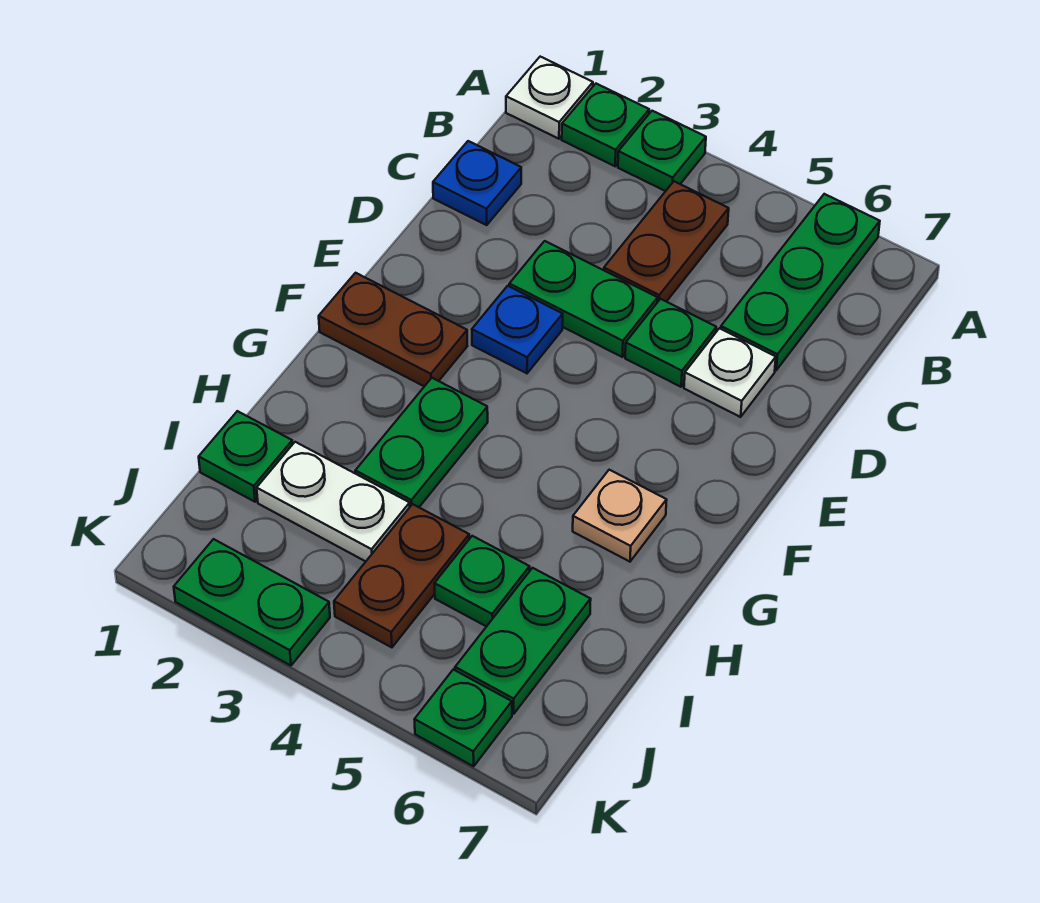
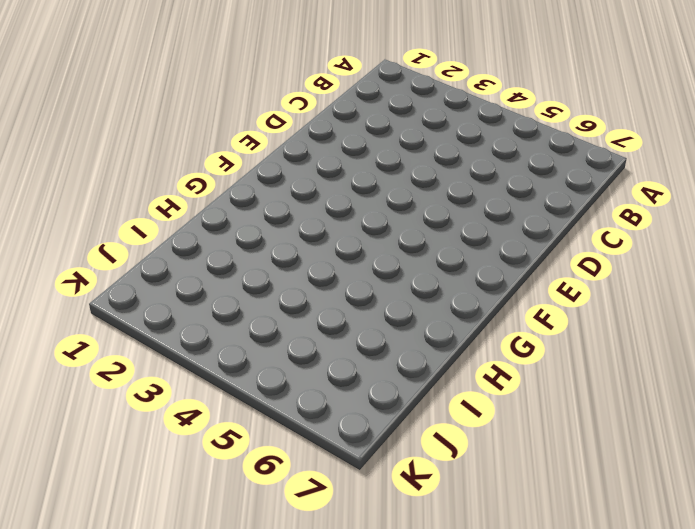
none -> white plate A1 level 1
none -> green plate A2 level 1
none -> green plate A3 level 1

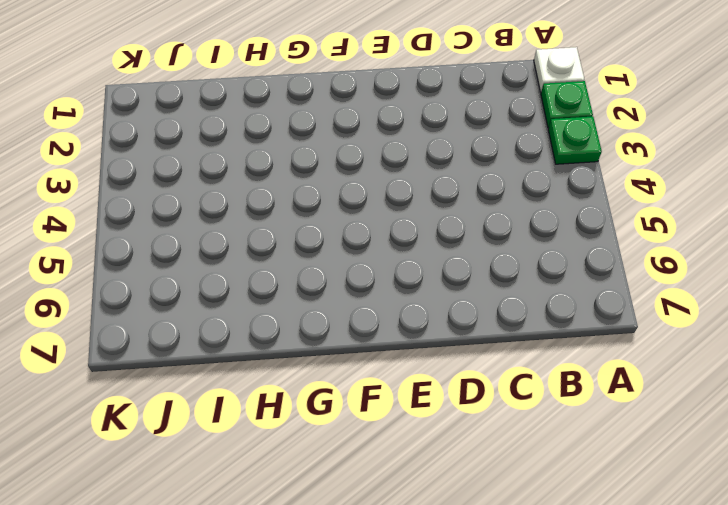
none -> green plate A6:C6 level 1
none -> brown plate B4:C4 level 1
none -> blue plate C1 level 1

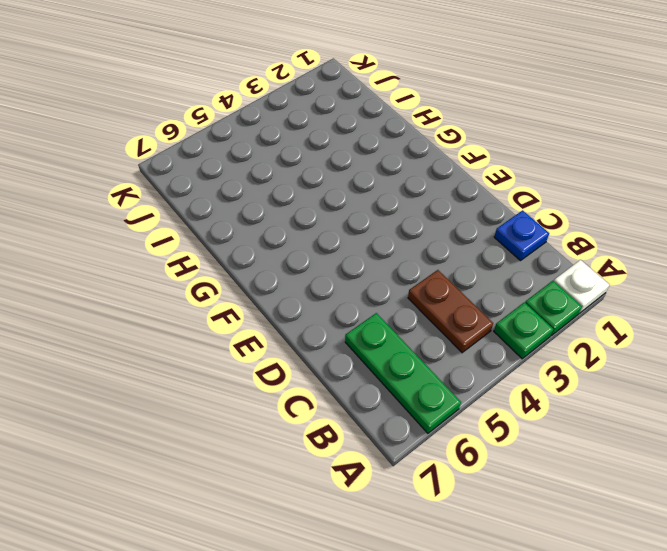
none -> green plate D3:D4 level 1
none -> green plate D5 level 1
none -> white plate D6 level 1

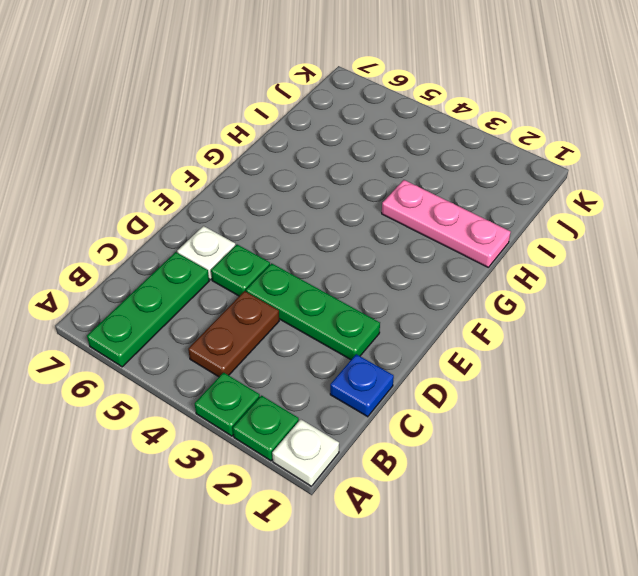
green plate D2:D4 level 1 -> green plate D3:D4 level 1
pink plate H1:H3 level 1 -> green plate G3:H3 level 1
none -> blue plate E3 level 1
none -> brown plate F1:F2 level 1
none -> tan plate G6 level 1

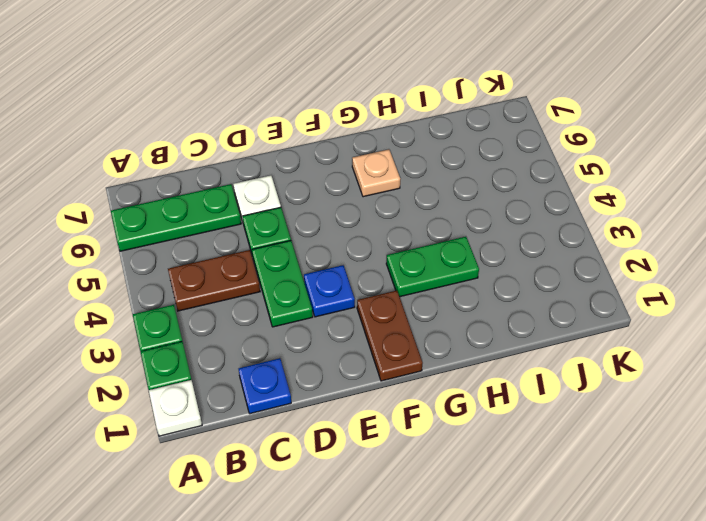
none -> green plate I1 level 1
none -> white plate I2:I3 level 1
none -> brown plate I4:J4 level 1

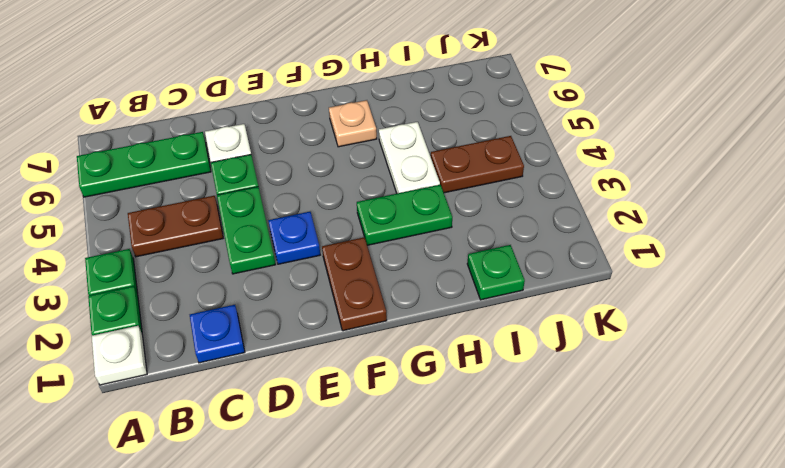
white plate H4:H5 level 1 -> white plate I2:I3 level 1
none -> green plate I5 level 1
none -> green plate I6:J6 level 1
none -> green plate K2:K3 level 1

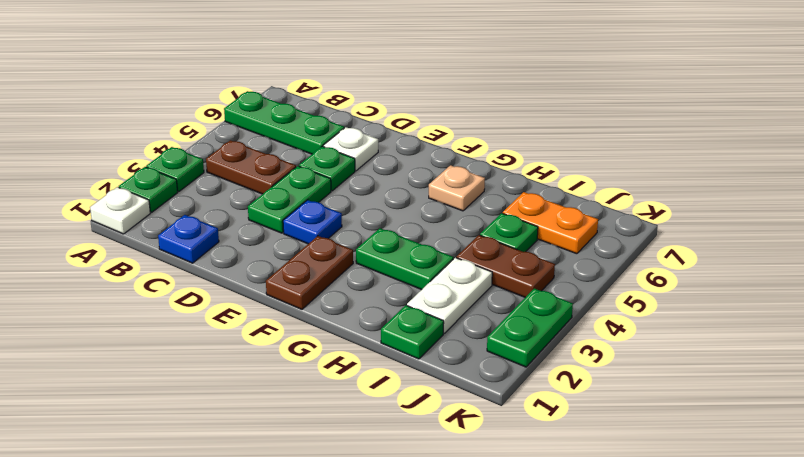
orange plate I6:J6 level 1 -> green plate I6:J6 level 1
none -> green plate K6 level 1

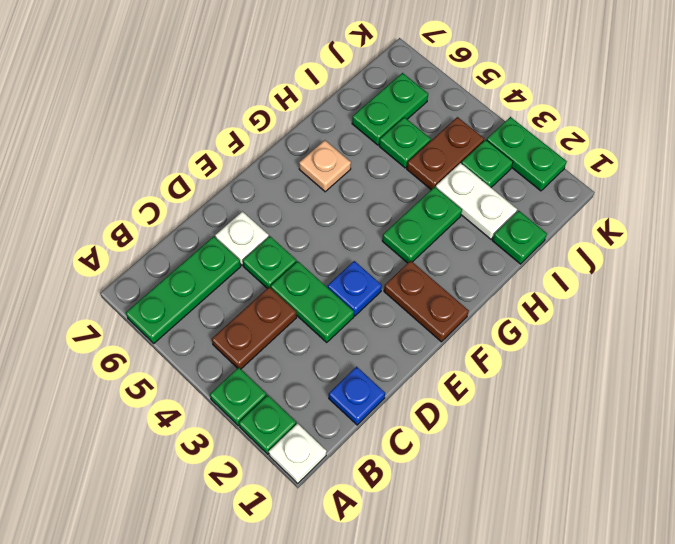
green plate J3 level 1 -> green plate K6 level 1

